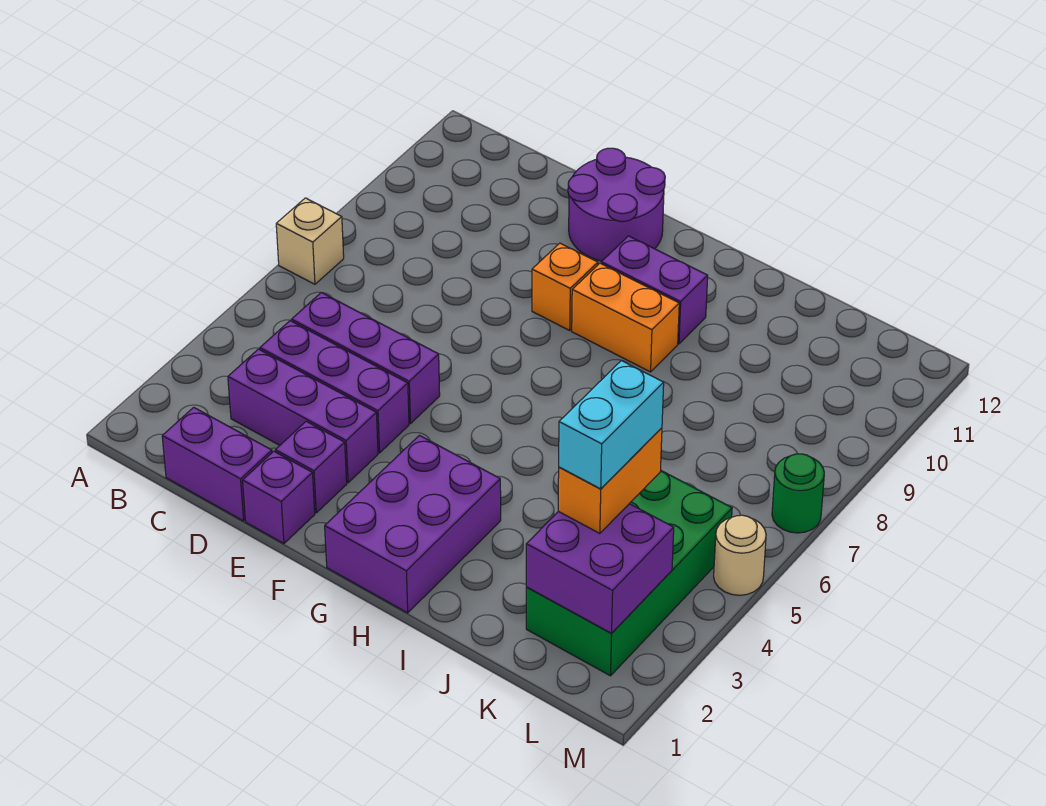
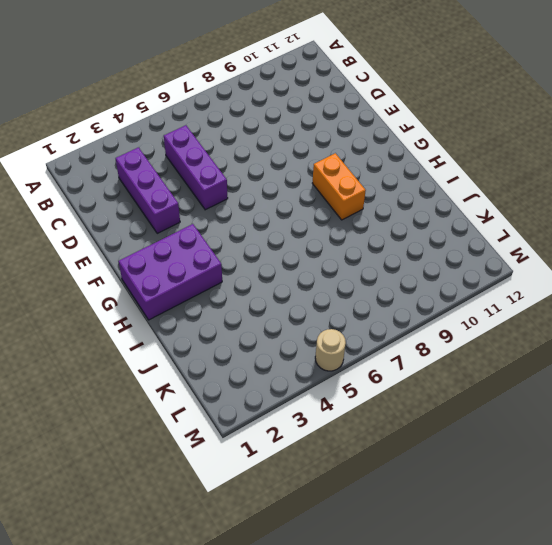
none -> tan brick A7 level 1
none -> purple brick C1:D1 level 1
none -> purple brick C4:E4 level 1

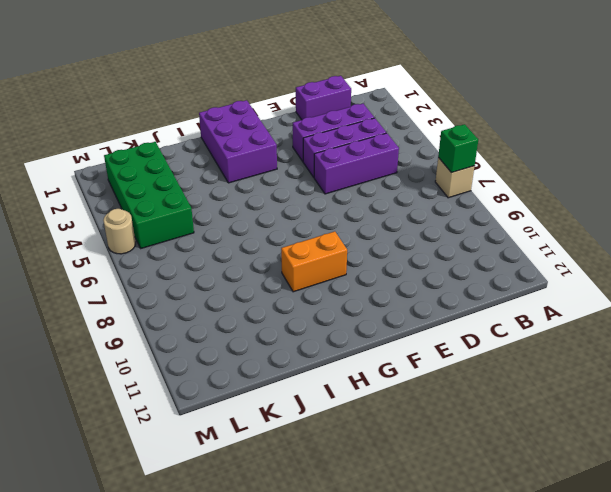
green brick A7 level 2 -> none
none -> purple brick E1 level 1
none -> purple brick E2 level 1
none -> purple round brick E11:F12 level 1

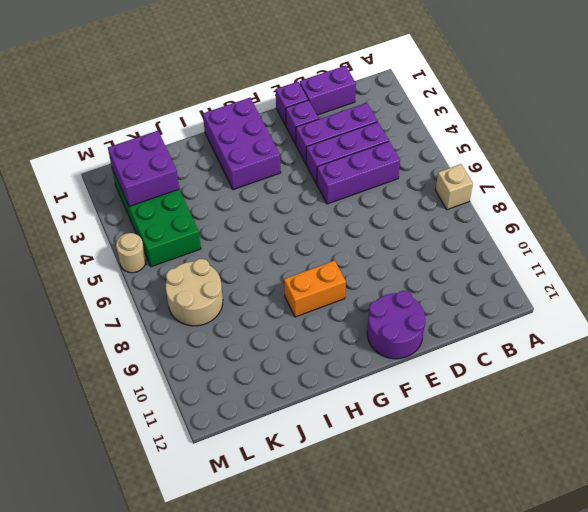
tan round brick K7:L8 level 1 -> none
none -> orange brick F9 level 1
none -> purple brick G10:H10 level 1
none -> green round brick M7 level 1

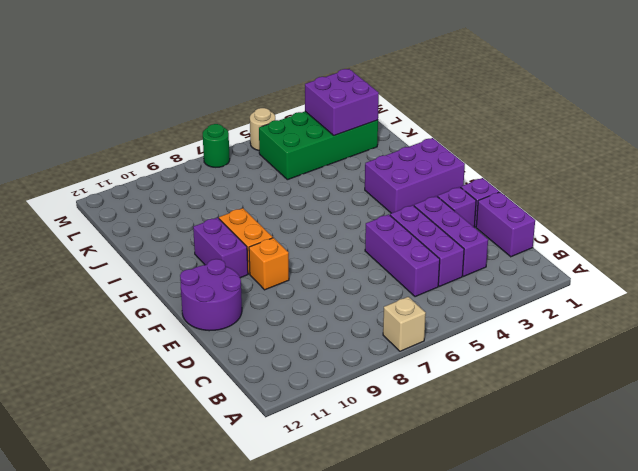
none -> orange brick K3:K4 level 3
none -> cyan brick K3:K4 level 4

